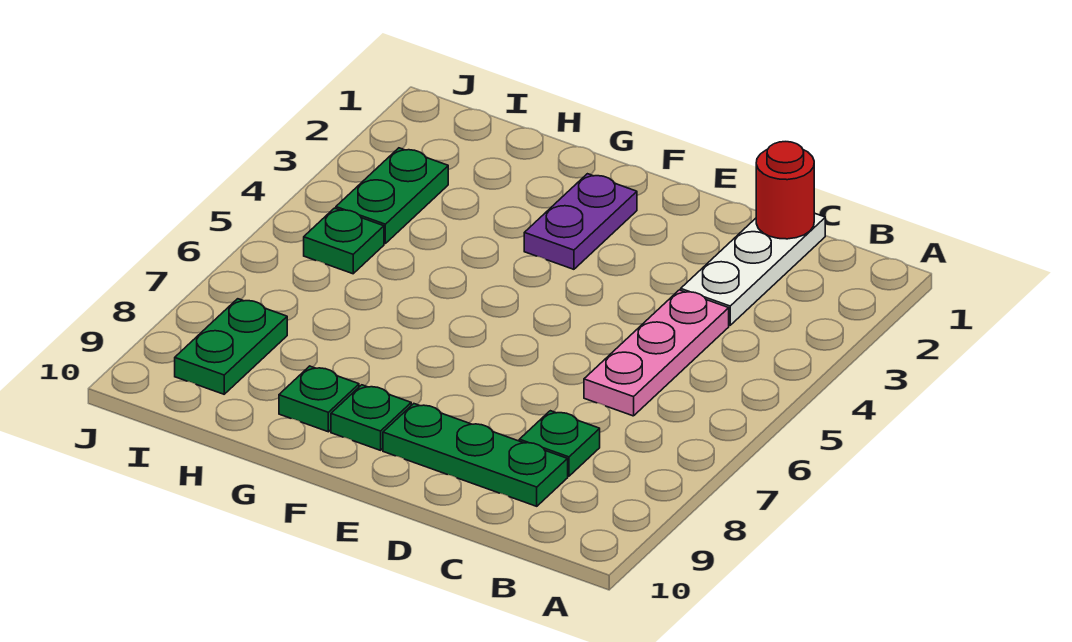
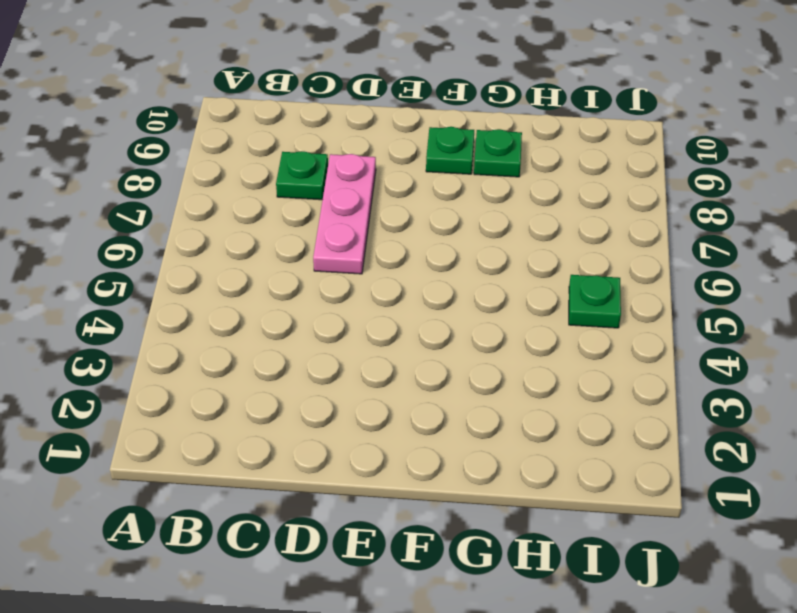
pink plate D6:D8 level 1 -> pink plate C4:C6 level 1
none -> white plate C1:C3 level 1
none -> green plate C9:E9 level 1

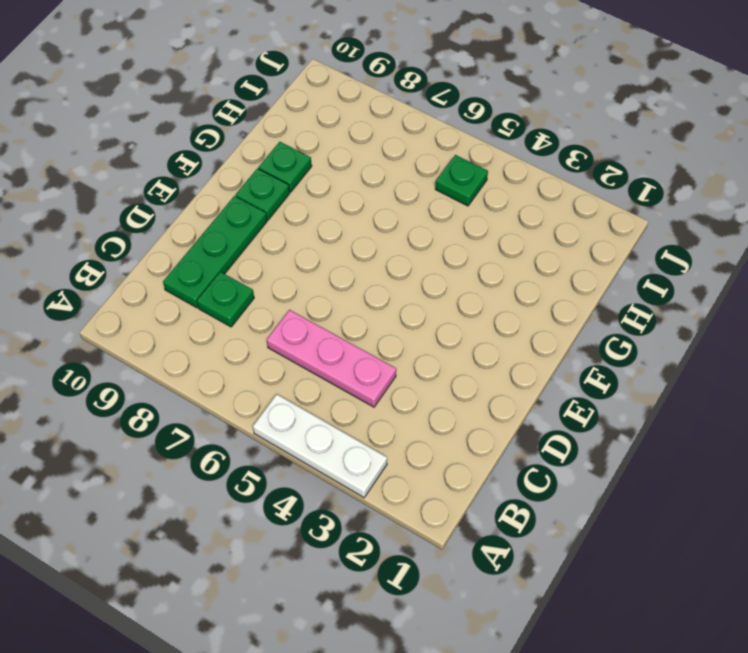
white plate A3:A5 level 1 -> white plate C1:C3 level 1
none -> purple plate F2:F3 level 1
none -> green plate I3:I4 level 1

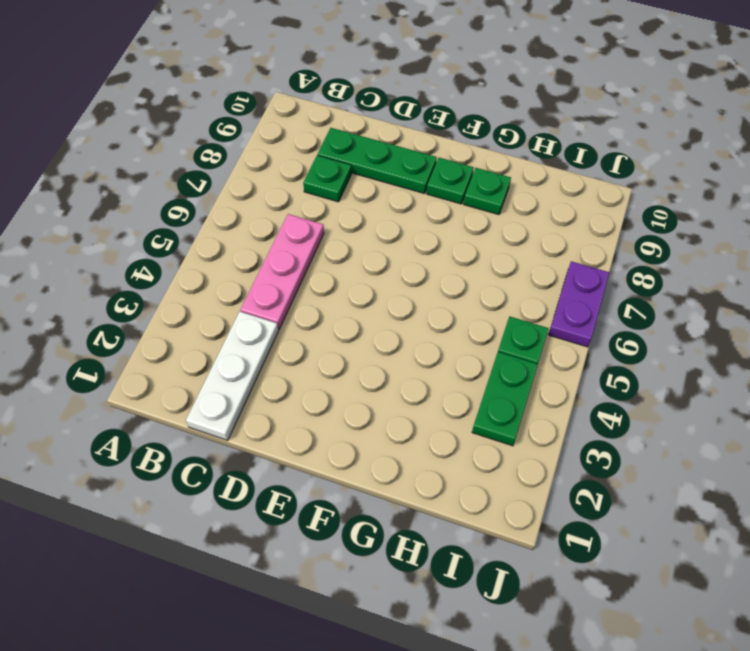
purple plate J6:J7 level 1 -> purple plate F2:F3 level 1
none -> green plate I8:I9 level 1
none -> red round brick C1 level 2

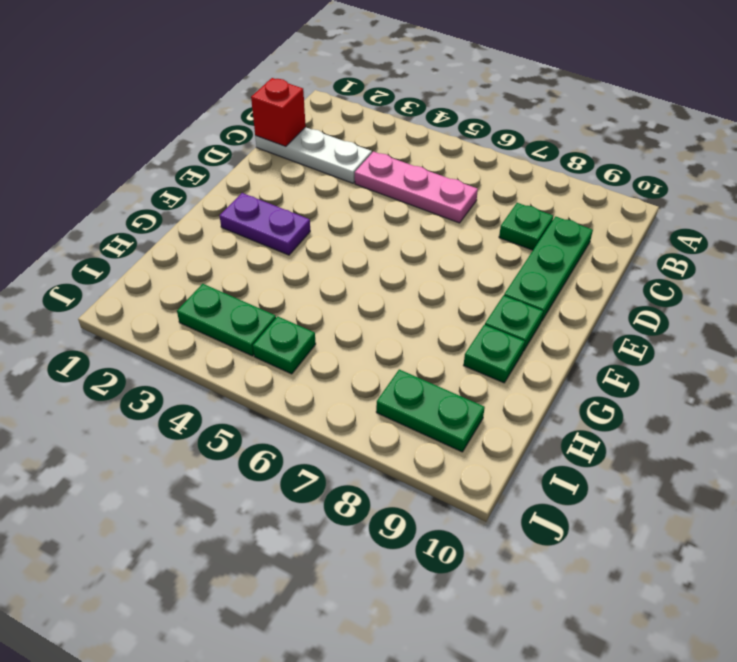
red brick C1 level 2 -> red round brick C1 level 2

